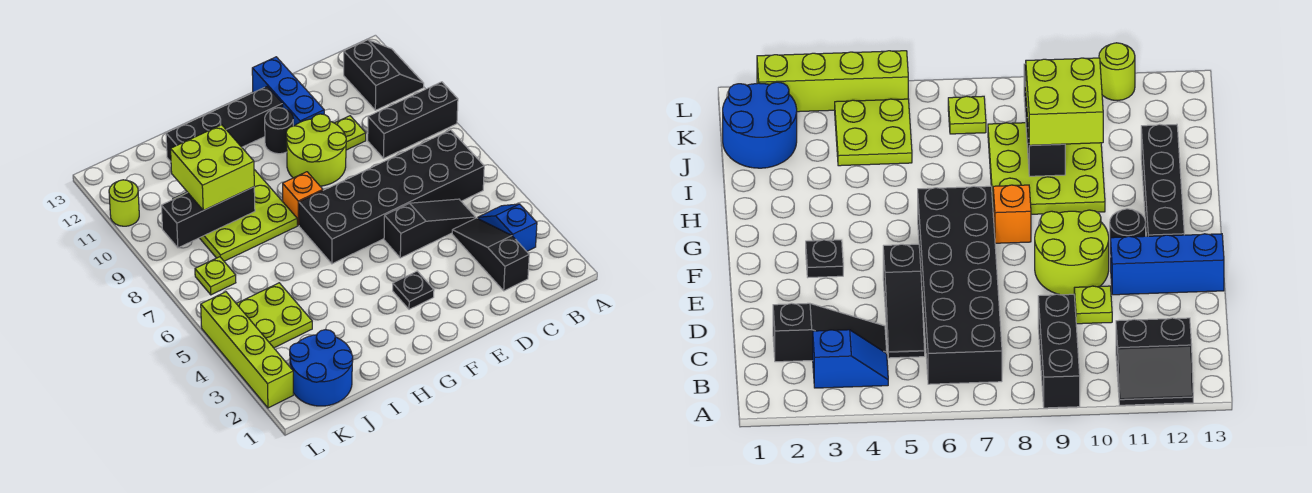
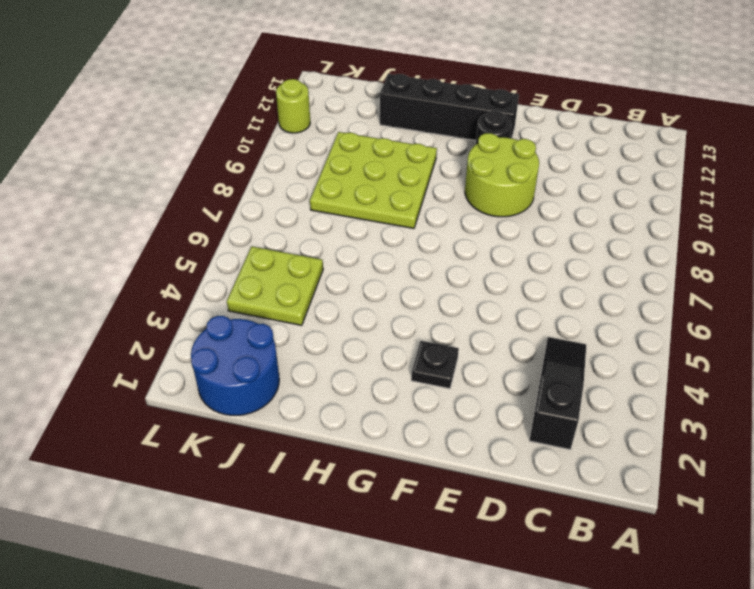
none -> black brick A9:C9 level 1
none -> black slope A11:B12 level 1 top B
none -> blue slope B3:B4 level 1 top 3

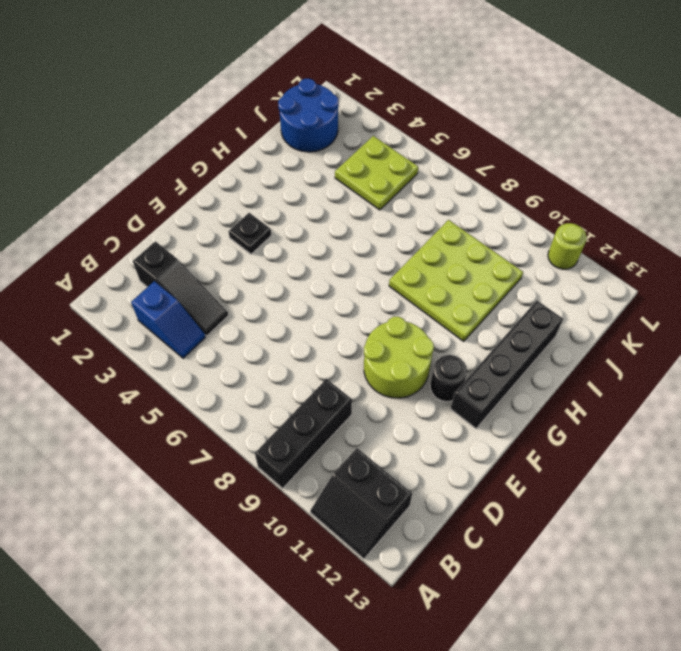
none -> black brick B6:G7 level 1
none -> black slope C5:E5 level 1 top E
none -> lime plate D10 level 1

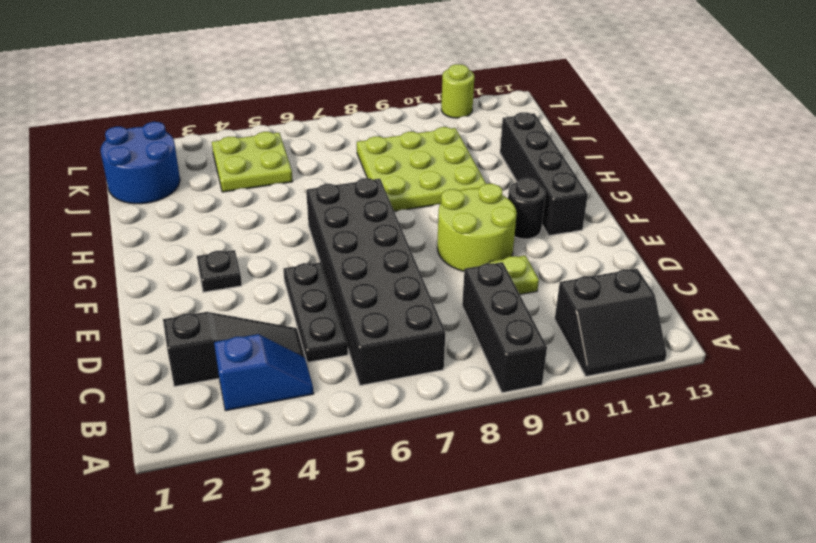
black plate C5:E5 level 1 -> black slope C5:E5 level 1 top E
none -> blue brick E11:E13 level 1
none -> orange brick G8 level 1
none -> lime plate K7 level 1

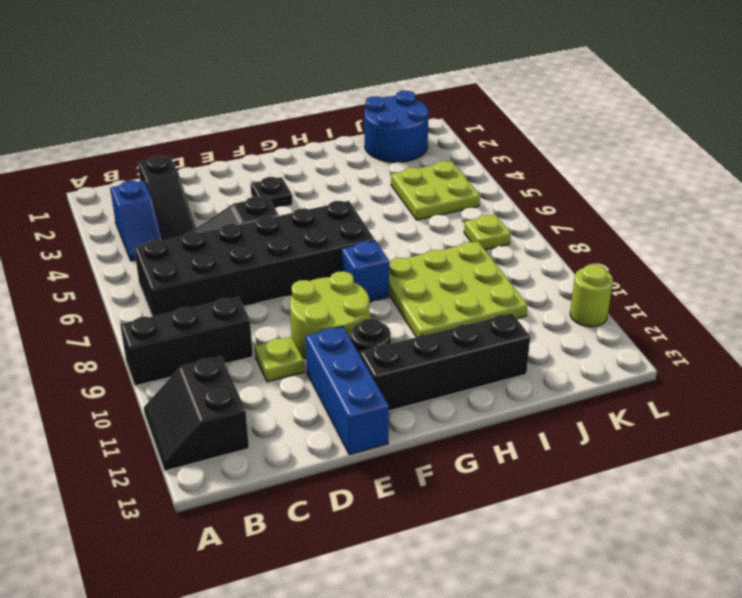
blue brick G8 level 1 -> orange brick G8 level 1
none -> lime brick L2:L5 level 1
none -> black brick I9:K9 level 2
none -> lime brick I9:J10 level 3

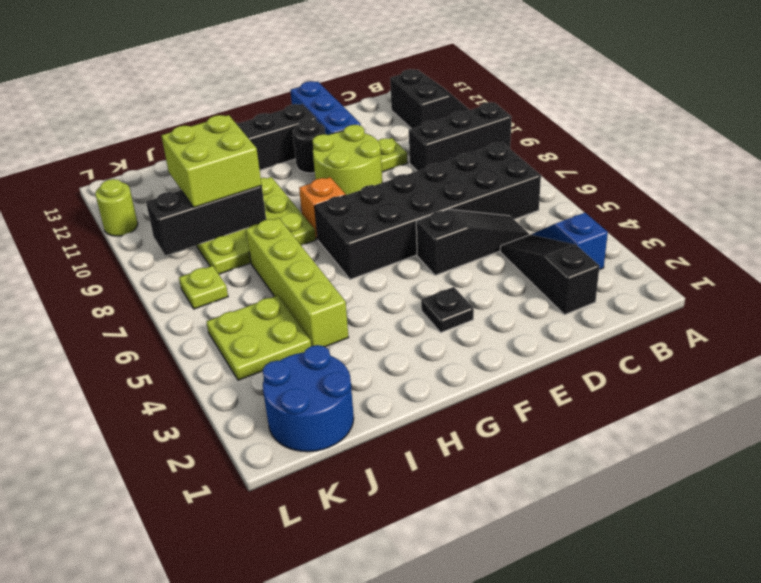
lime brick I4:I7 level 1 -> lime brick L2:L5 level 1

